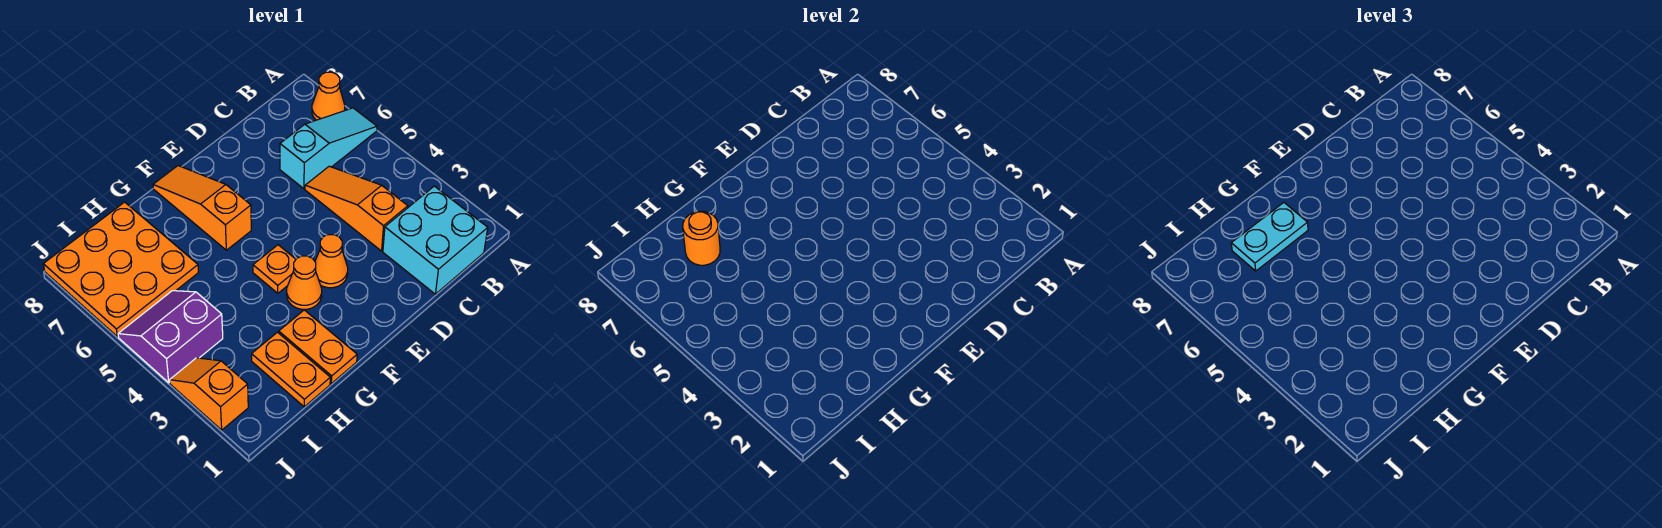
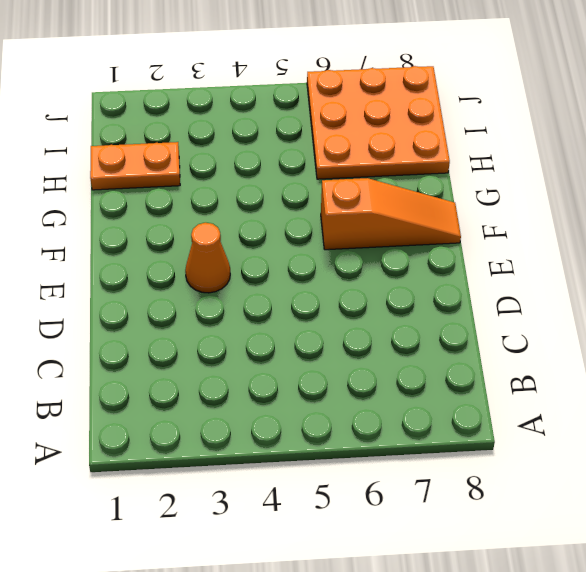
none -> cyan slope A6:C6 level 1 top C
none -> orange cone A7 level 1
none -> cyan brick B1:C2 level 1

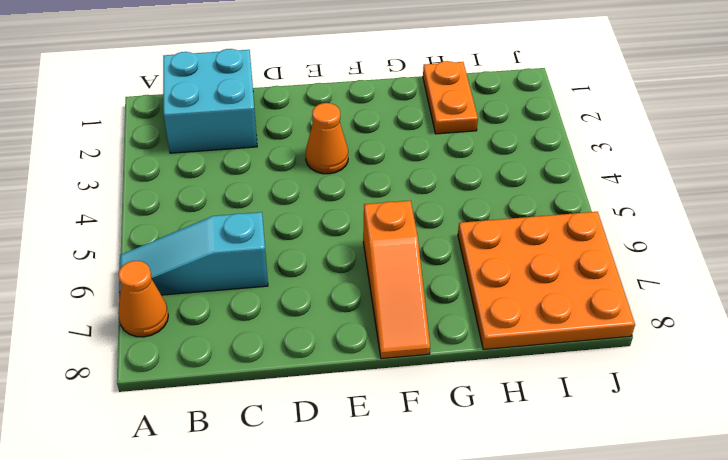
none -> orange slope C3:C5 level 1 top 3
none -> orange cone F3 level 1
none -> orange plate F4 level 1

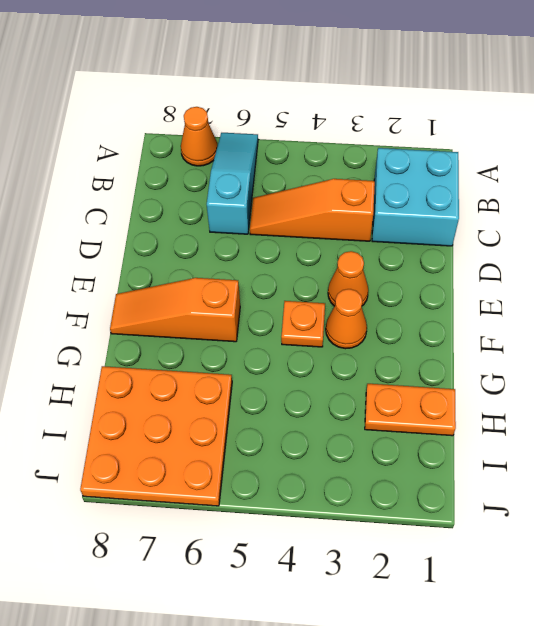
none -> orange plate G1:G2 level 1
none -> purple slope I4:J5 level 1 top 4
none -> orange slope J2:J3 level 1 top 2

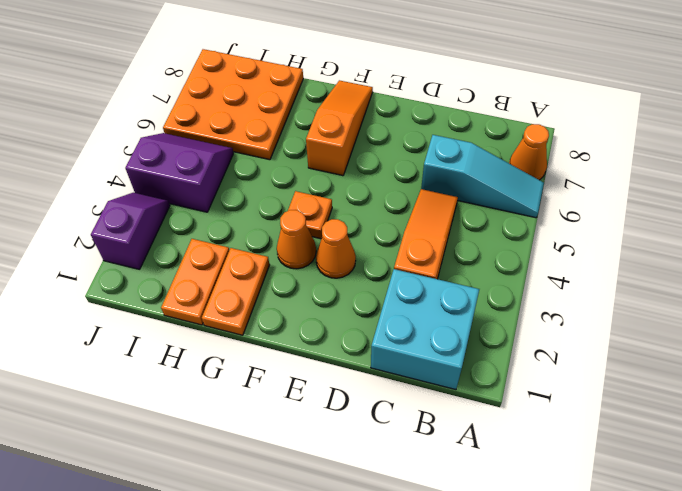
purple slope J2:J3 level 1 top 2 -> orange slope J2:J3 level 1 top 2
none -> orange round brick H7 level 2
none -> cyan plate G7:H7 level 3

